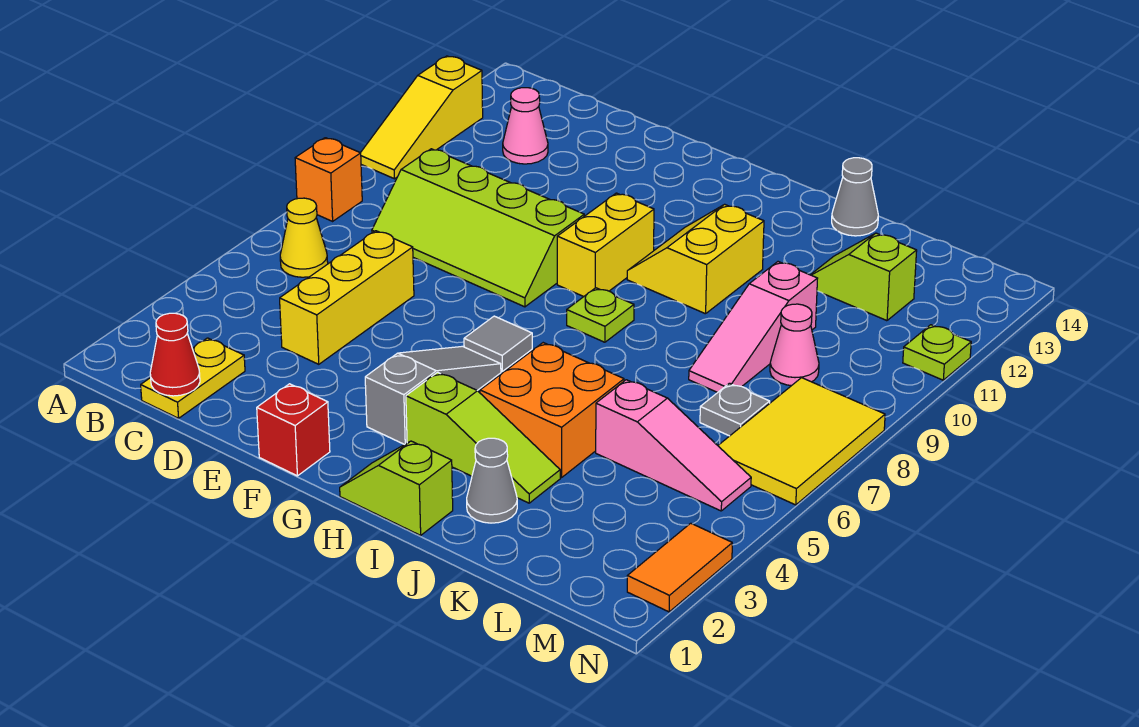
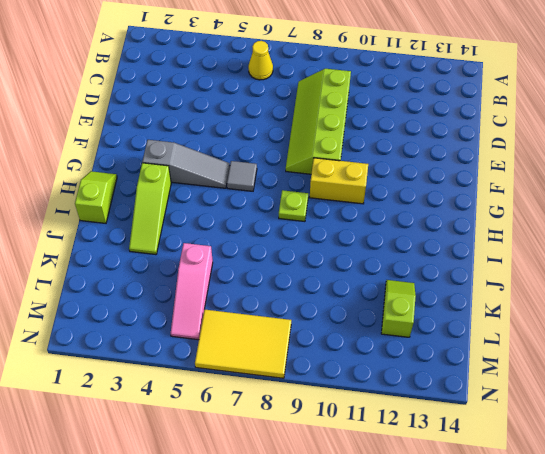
none -> orange brick A8 level 1
none -> yellow slope A10:A12 level 1 top 12
none -> yellow plate C1:C2 level 1

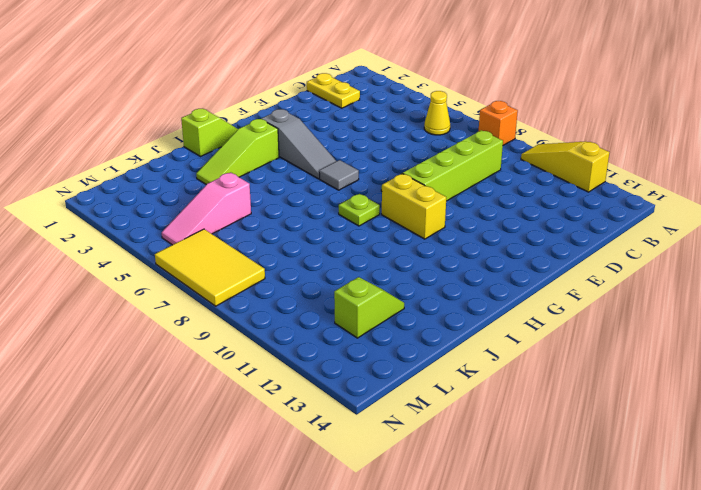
none -> pink cone C12 level 1
none -> yellow brick D4:D6 level 1
none -> red brick F1 level 1

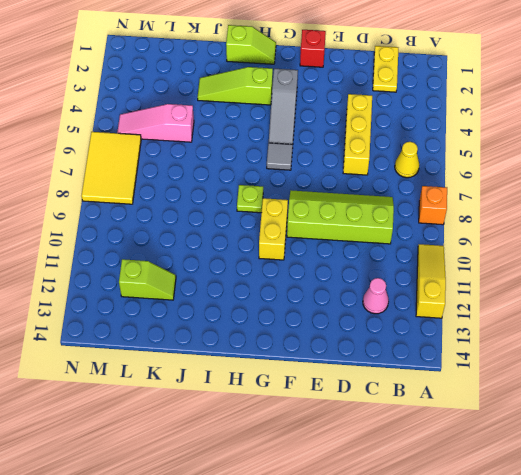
none -> yellow slope H10:I11 level 1 top I
none -> orange brick I4:J5 level 1
none -> grey cone J2 level 1

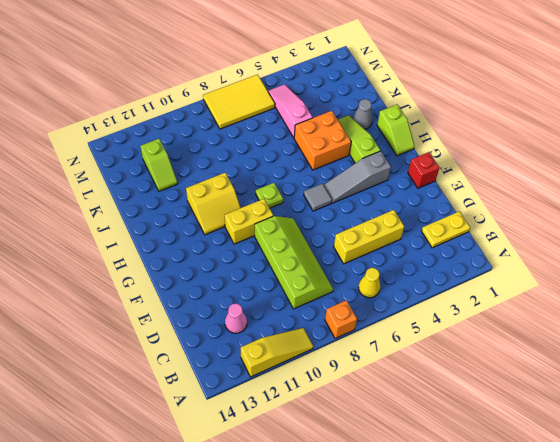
none -> grey cone J14 level 1
none -> pink slope K8:K10 level 1 top 10
none -> grey plate L7 level 1

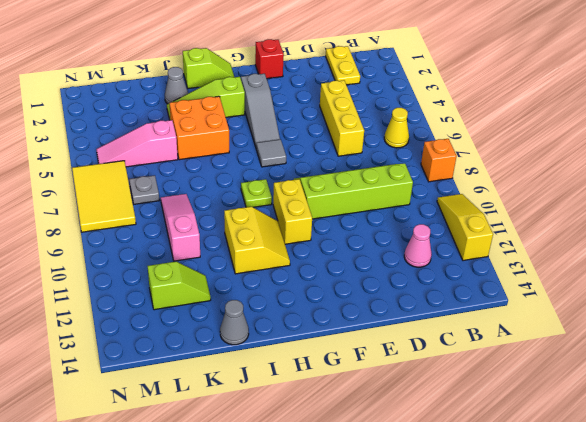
none -> pink cone L9 level 1
none -> orange tile N2:N3 level 1
none -> lime plate N11 level 1

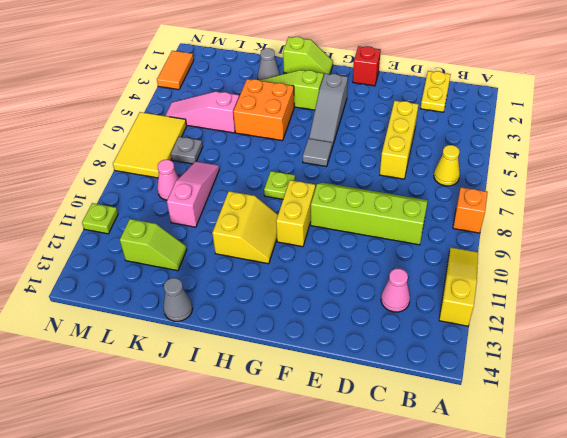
none -> red cone C1 level 2

